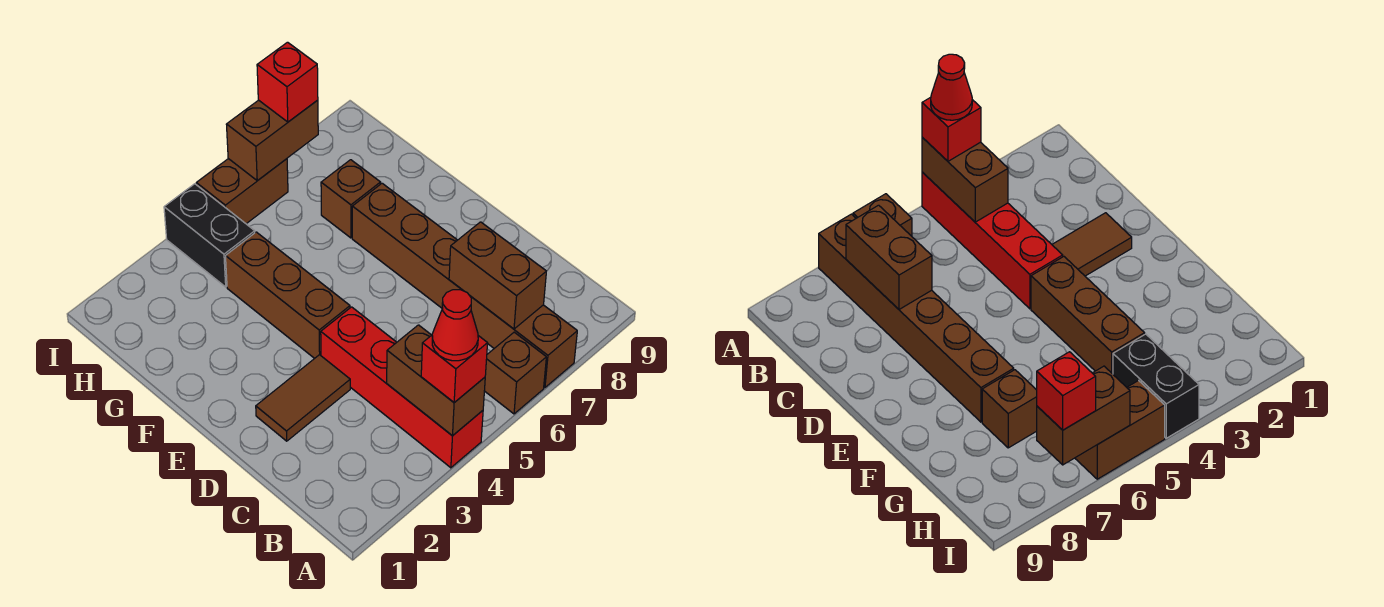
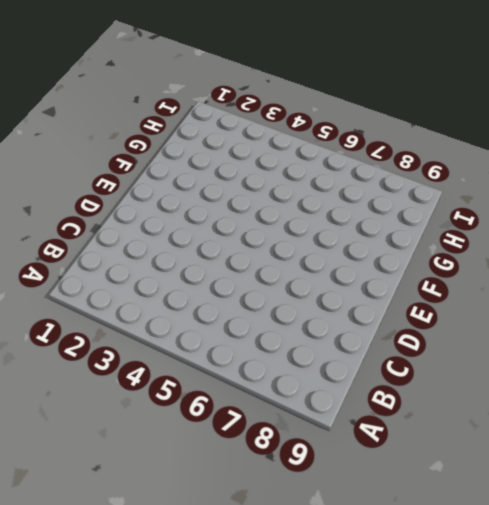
none -> red brick A4:D4 level 1
none -> brown brick A6 level 1
none -> brown brick A7:F7 level 1

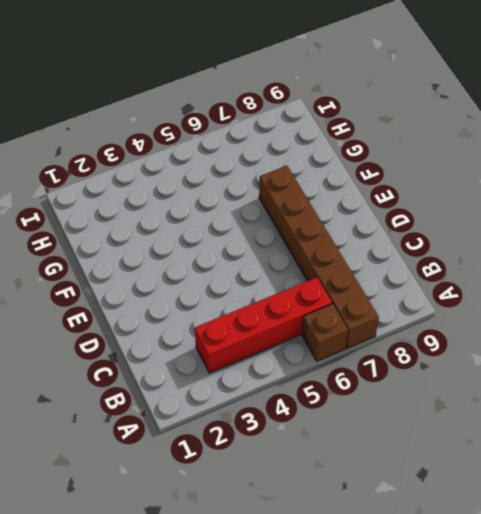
red brick B3:B6 level 1 -> red brick A4:D4 level 1
none -> brown tile D2:D3 level 1
none -> brown brick E4:G4 level 1
none -> brown brick G7 level 1

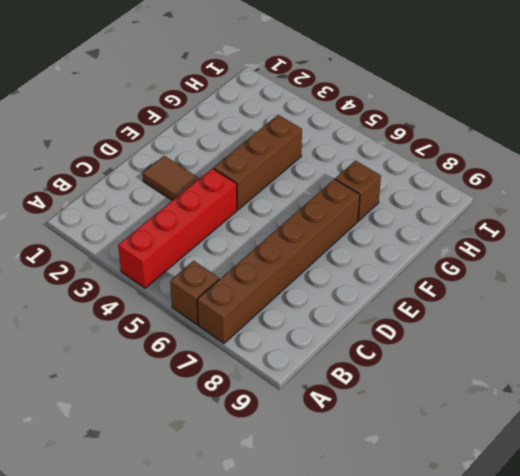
none -> black brick H4:I4 level 1
none -> brown brick I5:I6 level 1
none -> brown brick A4:B4 level 2

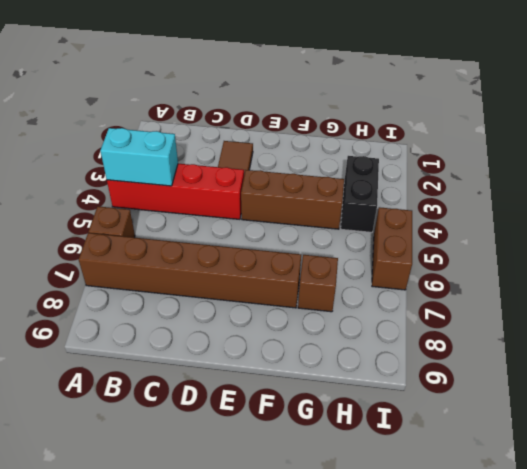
cyan brick A4:B4 level 2 -> brown brick A4:B4 level 2
black brick H3:H4 level 1 -> black brick H4:I4 level 1
none -> brown brick B7:C7 level 2
none -> brown brick I6:I7 level 2
none -> red brick A4 level 3

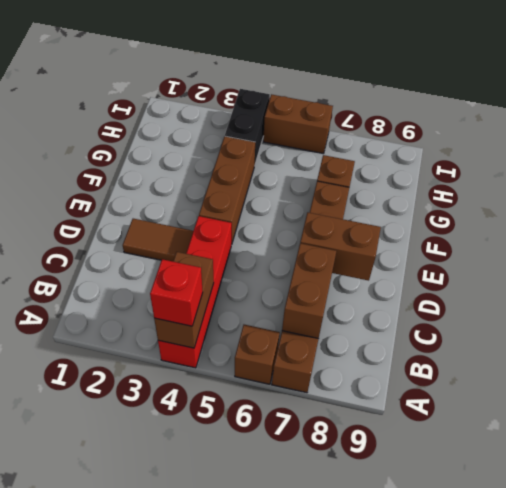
brown brick D7:D8 level 2 -> brown brick I6:I7 level 2
none -> red brick I7 level 3
none -> red cone A4 level 4

